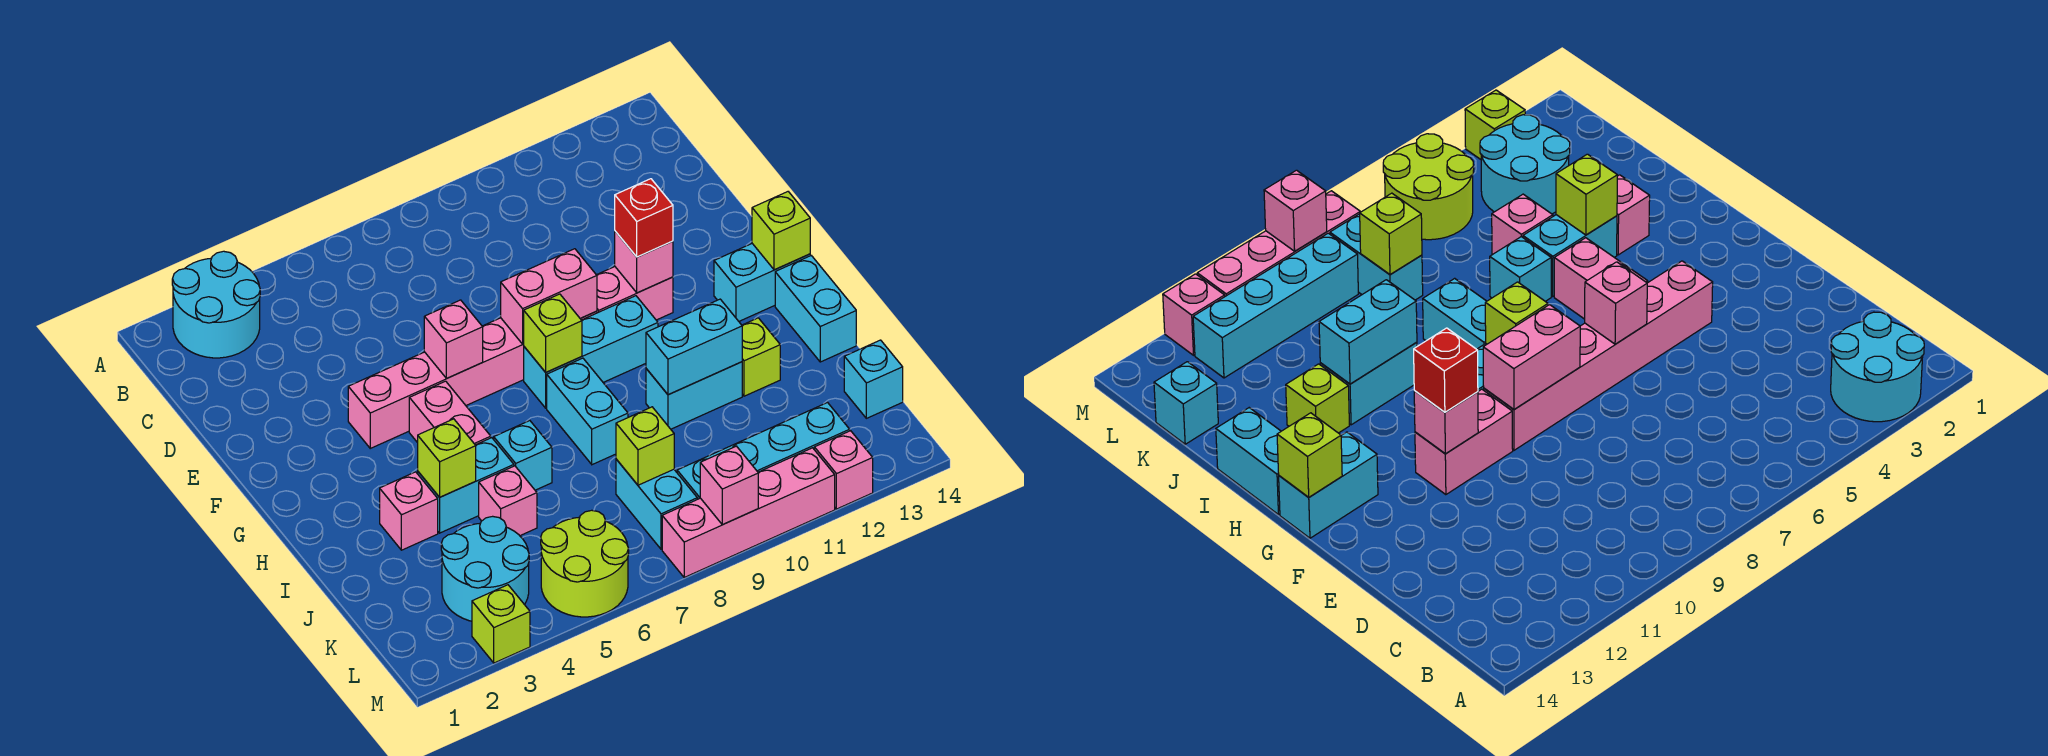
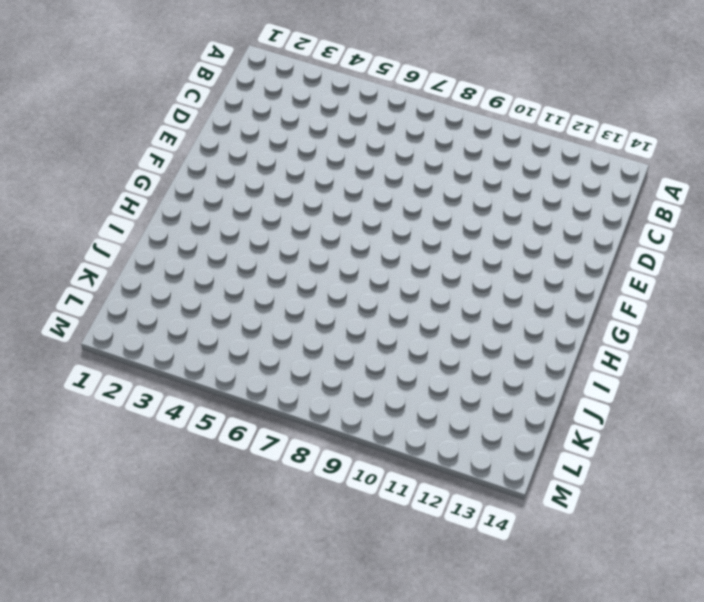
none -> cyan round brick A2:B3 level 1
none -> pink brick F4:F9 level 1
none -> pink brick F10:F11 level 1
none -> pink brick G5:H5 level 1

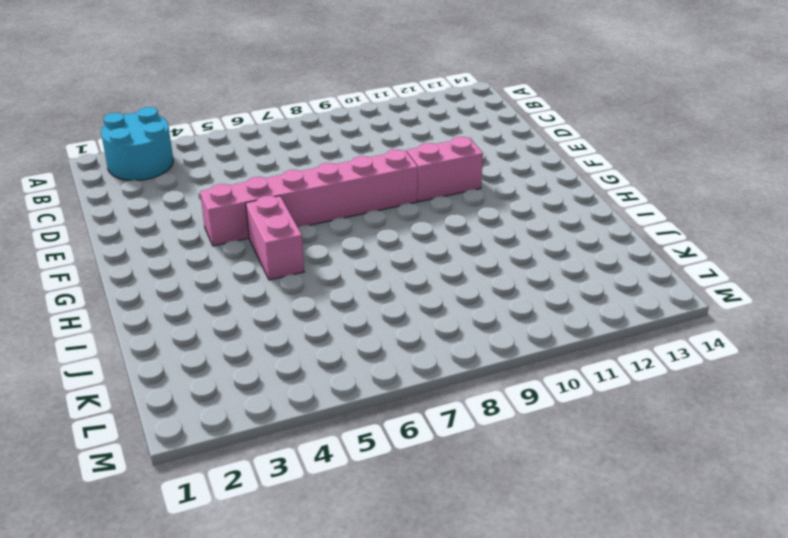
none -> cyan brick G8:G10 level 1
none -> cyan brick G13:G14 level 1
none -> cyan brick H8:I8 level 1
none -> cyan brick H14:I14 level 1

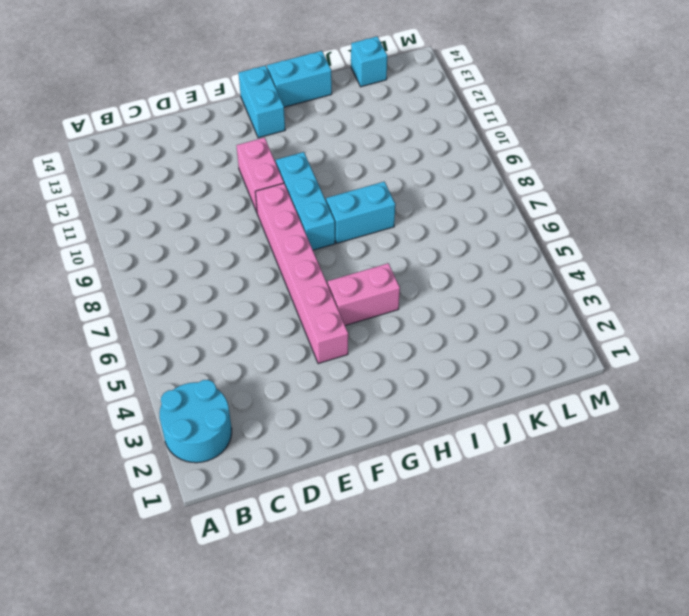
none -> pink brick I3 level 1
none -> cyan brick I4:I5 level 1
none -> cyan brick I6 level 1
none -> cyan brick I10:I11 level 1

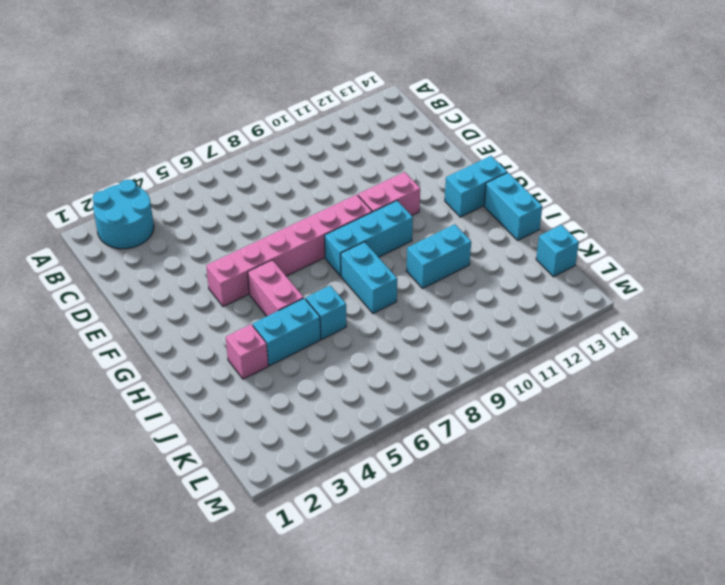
none -> lime brick I12 level 1
none -> pink brick J5 level 1
none -> cyan round brick K3:L4 level 1
none -> cyan brick K8:L8 level 1

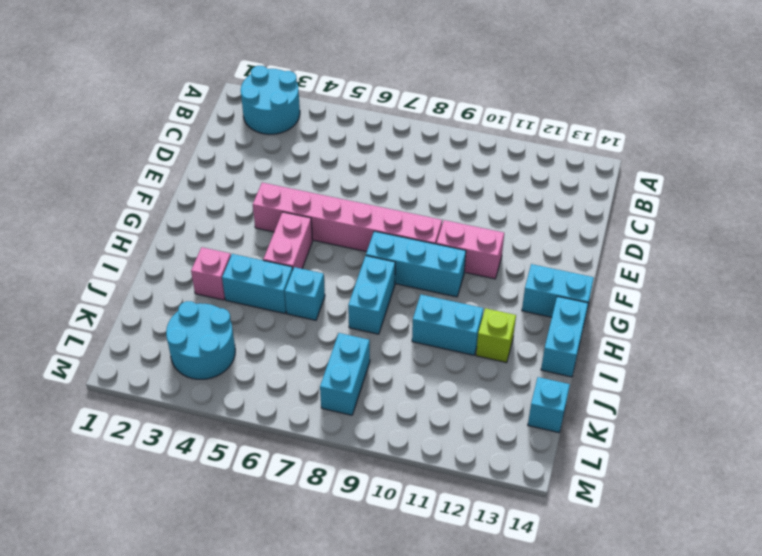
none -> pink brick J5 level 1
none -> lime round brick L5:M6 level 1
none -> cyan brick L9:L12 level 1
none -> lime brick M3 level 1

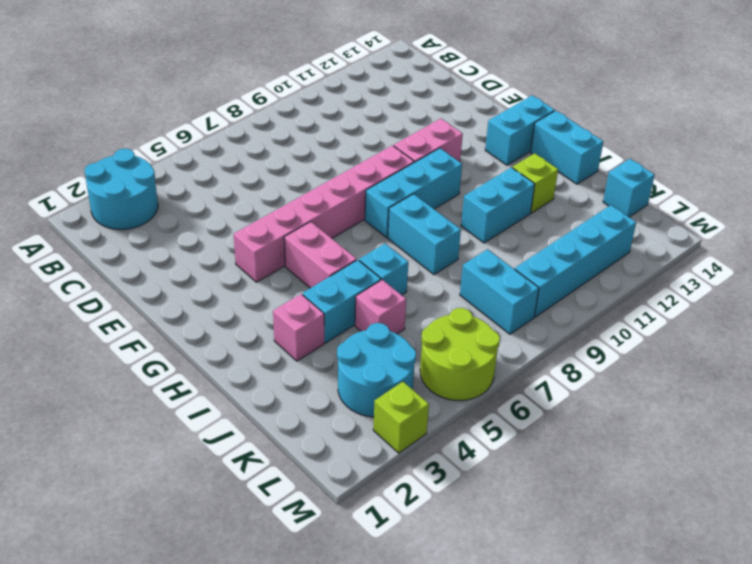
none -> pink brick M8:M11 level 1
none -> pink brick M12 level 1
none -> pink brick F6 level 2
none -> pink brick F8:F9 level 2

